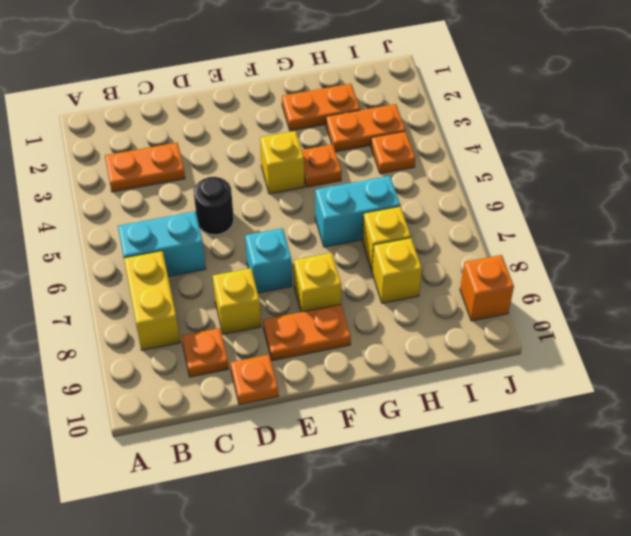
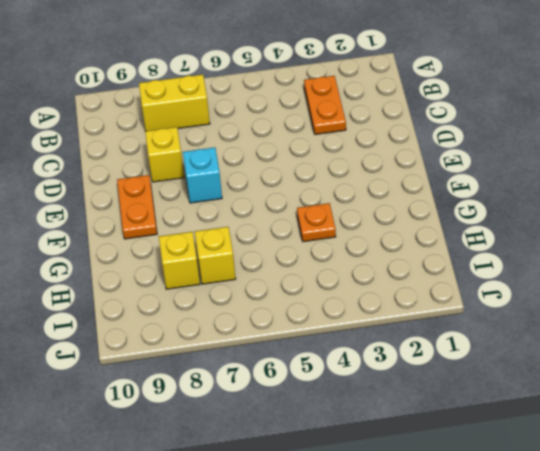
none -> cyan brick B6:C6 level 1
none -> orange plate C9 level 1
none -> black round brick D5 level 1

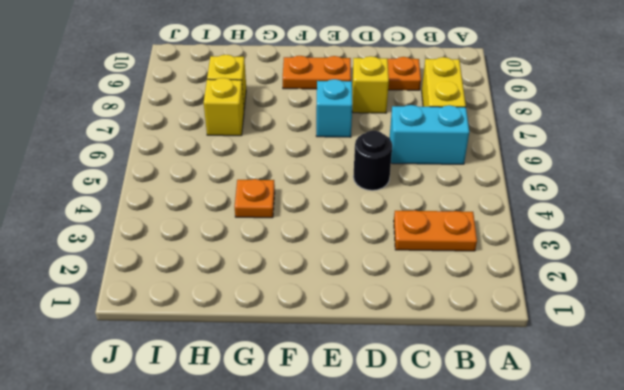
none -> orange plate D10 level 1
none -> yellow brick F4 level 1
none -> yellow brick F8 level 1

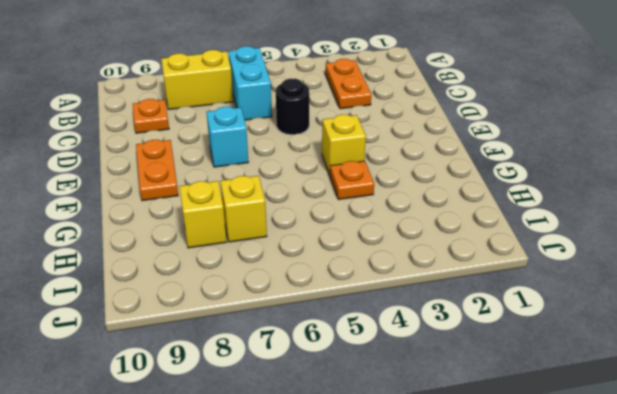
none -> yellow brick D8 level 1
none -> orange plate D10 level 1
none -> yellow brick F8 level 1

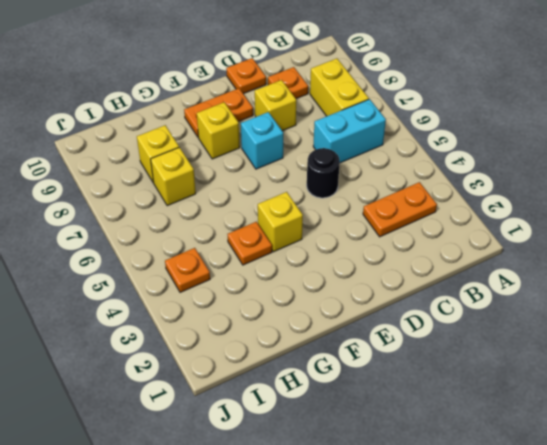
none -> orange plate G2:H2 level 1
none -> cyan brick G6:H6 level 1
none -> orange plate H3:I3 level 1

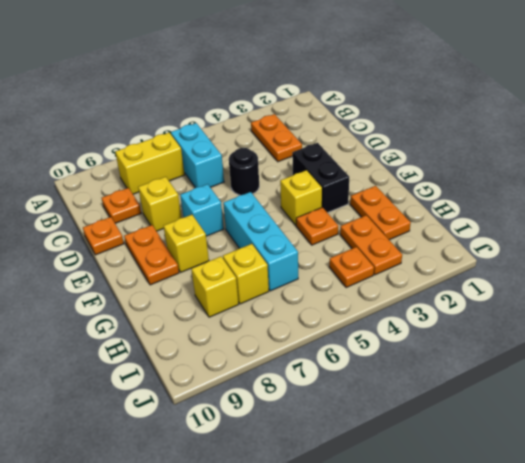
black brick E3:F3 level 1 -> none
cyan brick F6:H6 level 1 -> cyan brick G6:H6 level 1
none -> orange brick J9 level 1

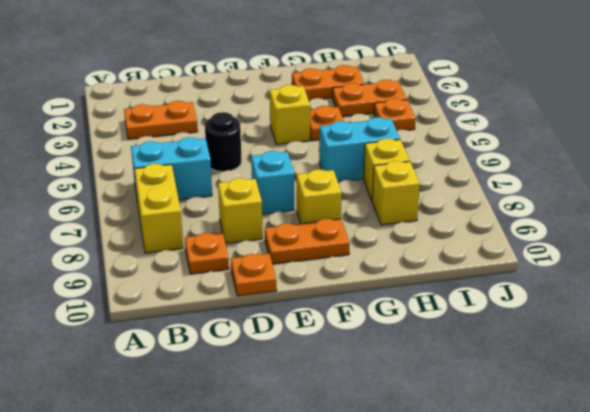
none -> orange brick J9 level 1

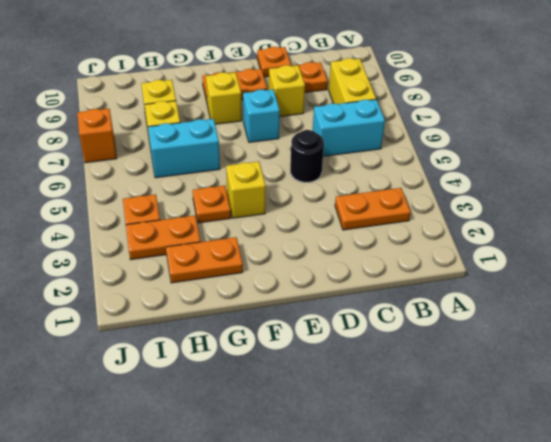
orange brick J7 level 1 -> orange brick J9 level 1

